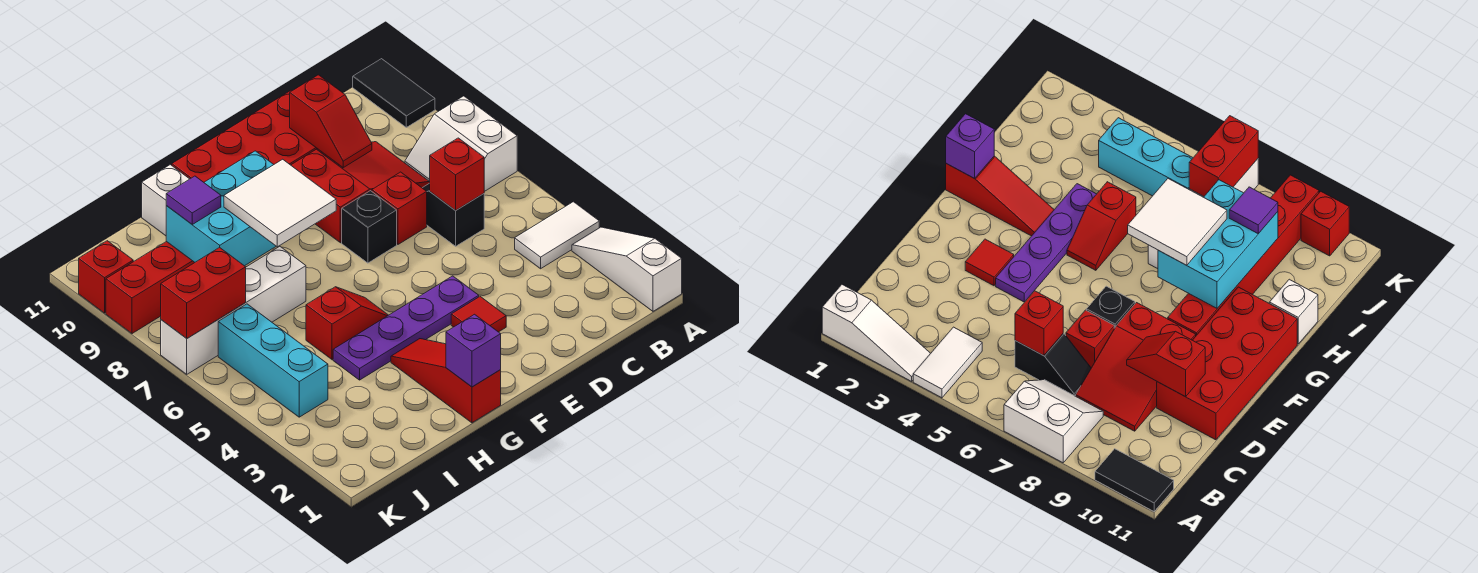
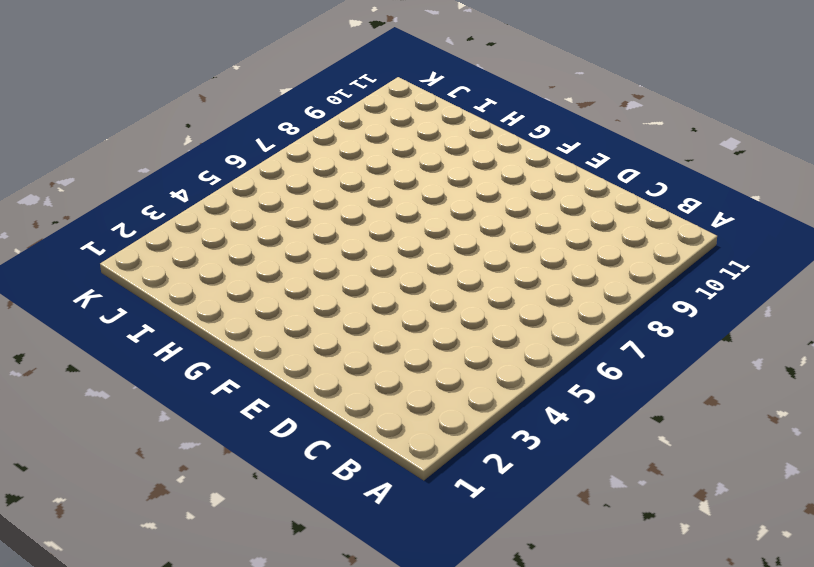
none -> white slope A1:A3 level 1 top 1
none -> white tile A4:B4 level 1
none -> white slope A7:B8 level 1 top A

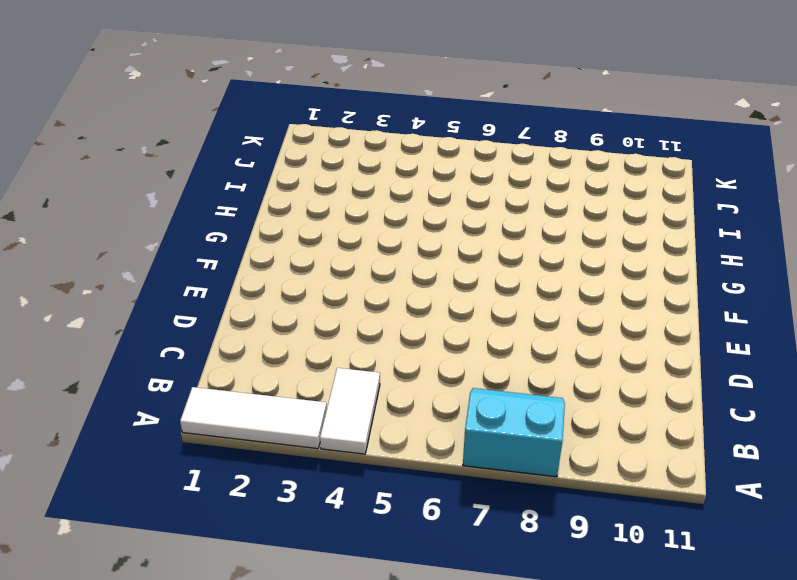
white tile A1:A3 level 1 -> white slope A1:A3 level 1 top 1
cyan slope A7:B8 level 1 top A -> white slope A7:B8 level 1 top A
none -> black tile A10:A11 level 1
none -> black slope C6:C7 level 1 top 6
none -> red slope C8:E9 level 1 top E

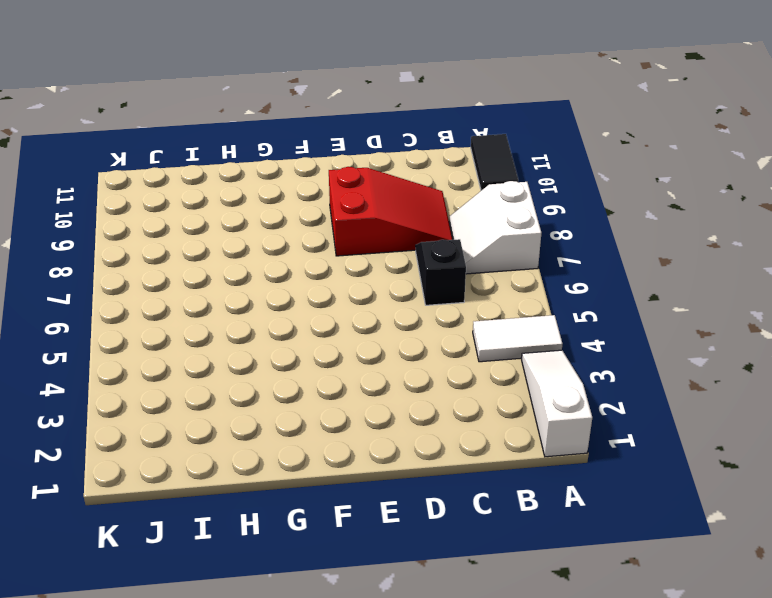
none -> red brick D7 level 1
none -> red brick D10:G11 level 1
none -> red tile E3 level 1

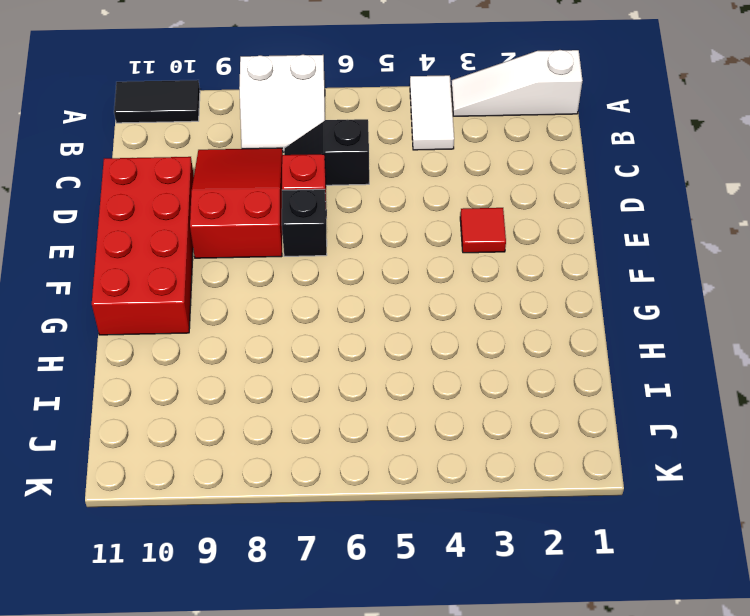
none -> purple plate E4:H4 level 1
none -> red brick F9:K9 level 1
none -> red slope G1:G3 level 1 top 1

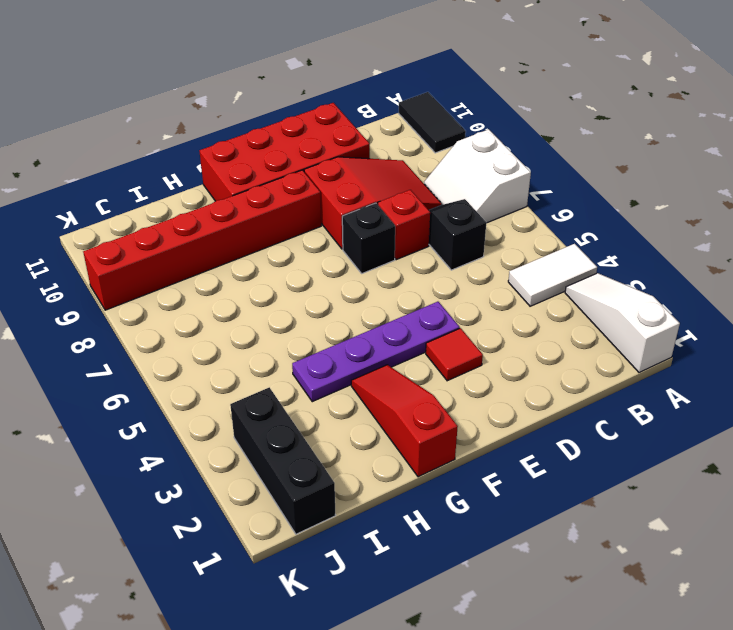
black brick J1:J3 level 1 -> none
none -> red slope G5:H5 level 1 top H
none -> white brick H7:K7 level 1
none -> white brick H11 level 1

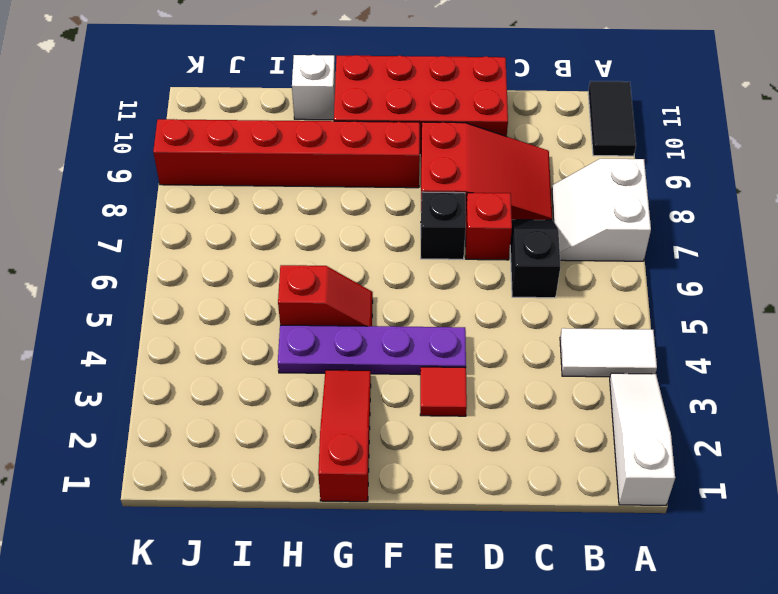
none -> white brick H7:K7 level 1
none -> cyan brick J4:J6 level 1
none -> red brick K10 level 1

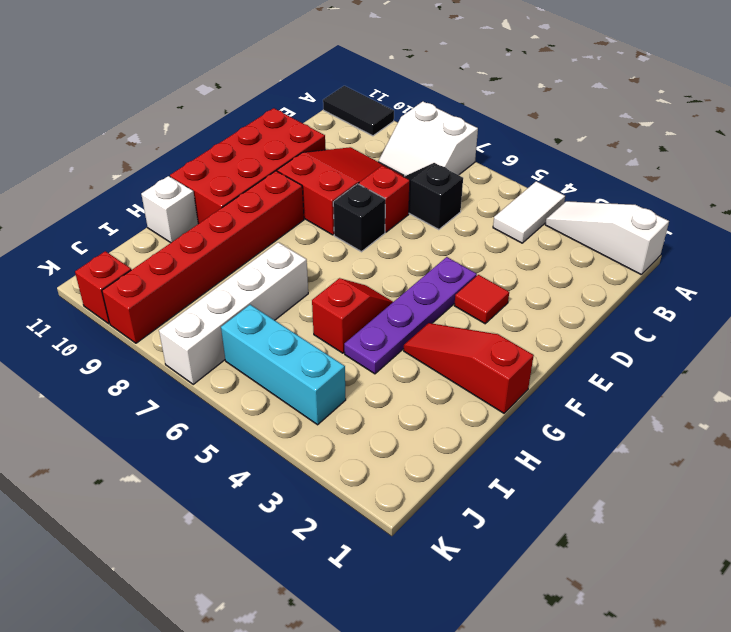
none -> red brick C6 level 2
none -> red slope D9:D10 level 2 top 10
none -> purple brick G1 level 2

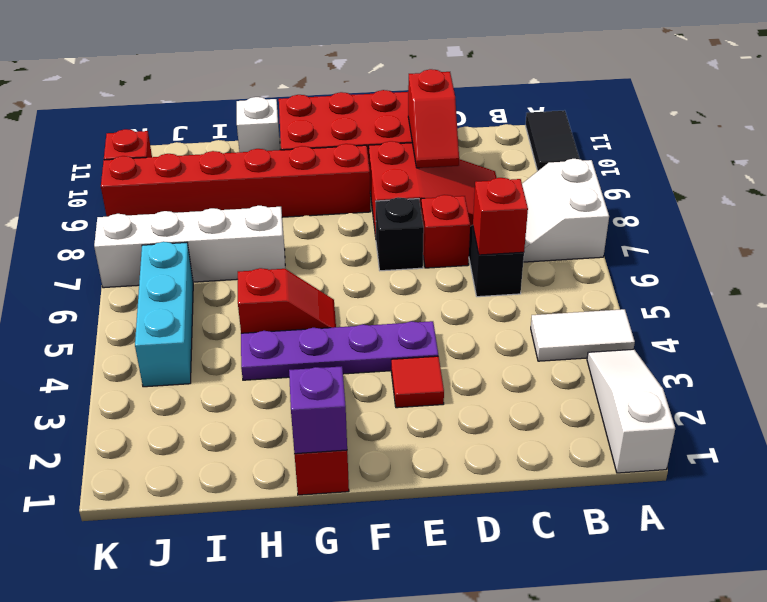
none -> cyan brick G8:I9 level 2
none -> red brick J7:K7 level 2
none -> white tile G7:H8 level 3

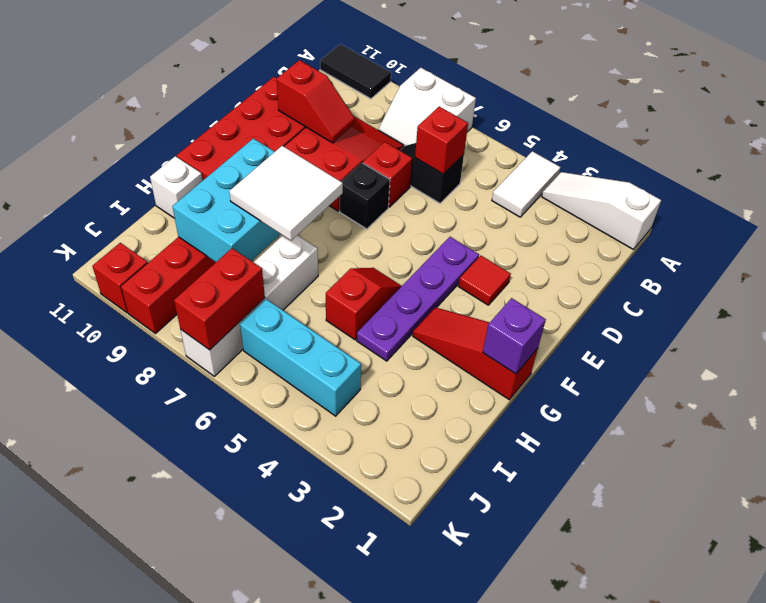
none -> purple tile I9 level 3

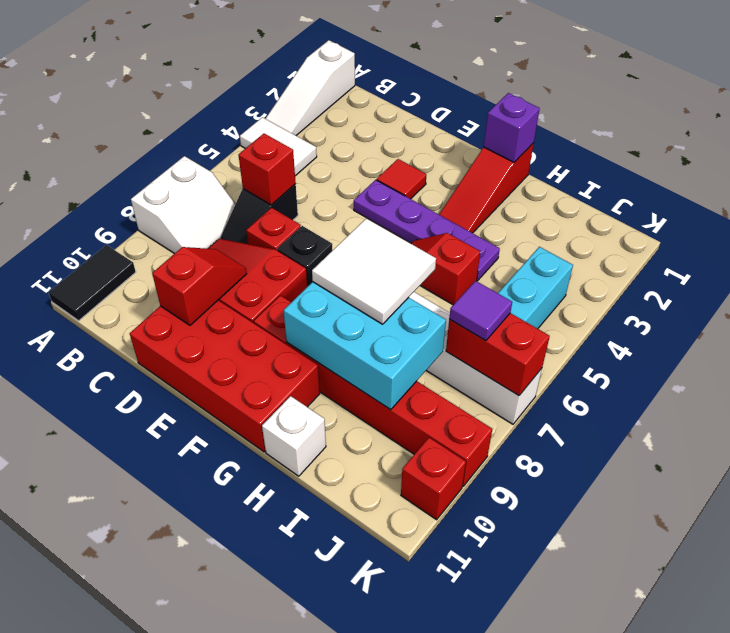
purple tile J7 level 3 -> purple tile I9 level 3

